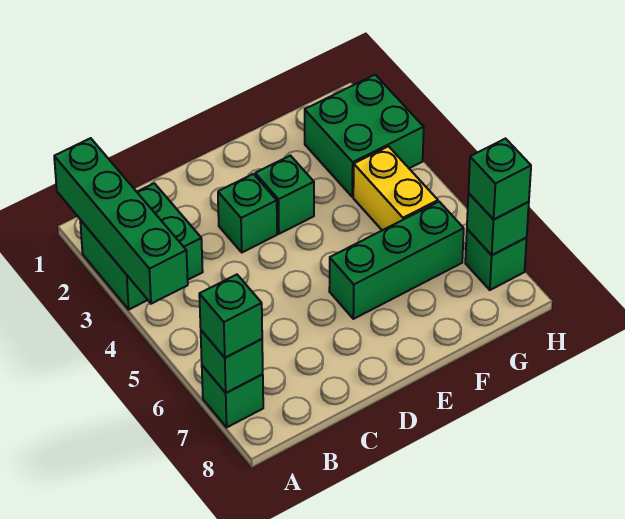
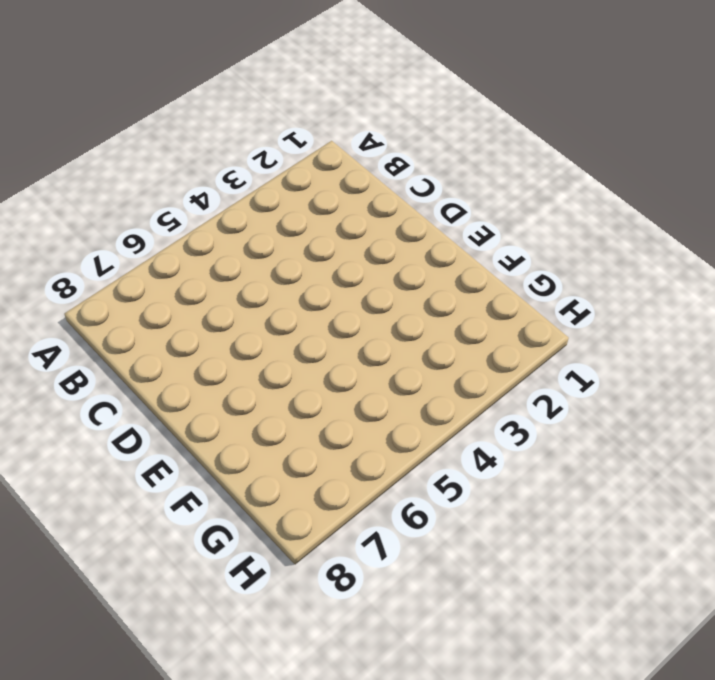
none -> green brick A2:B3 level 1
none -> green brick A7 level 1
none -> green brick D3 level 1

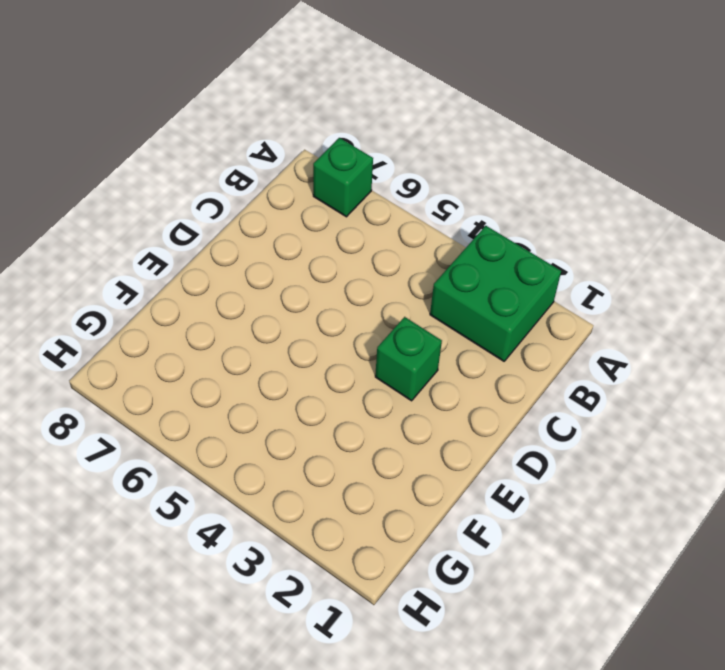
none -> green brick E3 level 1
none -> green brick E6:G6 level 1
none -> green brick G2:H3 level 1

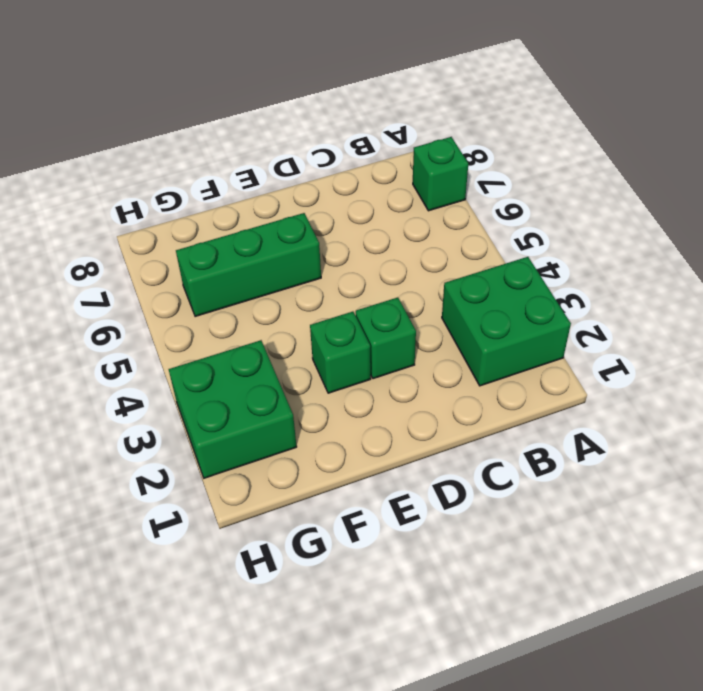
none -> yellow brick G4:G5 level 1
none -> green brick H7 level 1
none -> green brick A1:A4 level 2

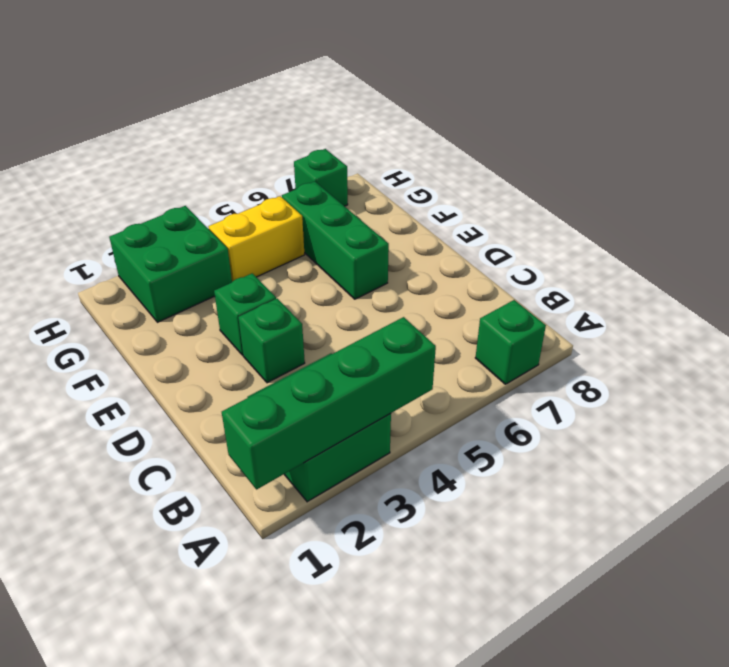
none -> green brick A7 level 2
none -> green brick H7 level 2
none -> green brick A7 level 3

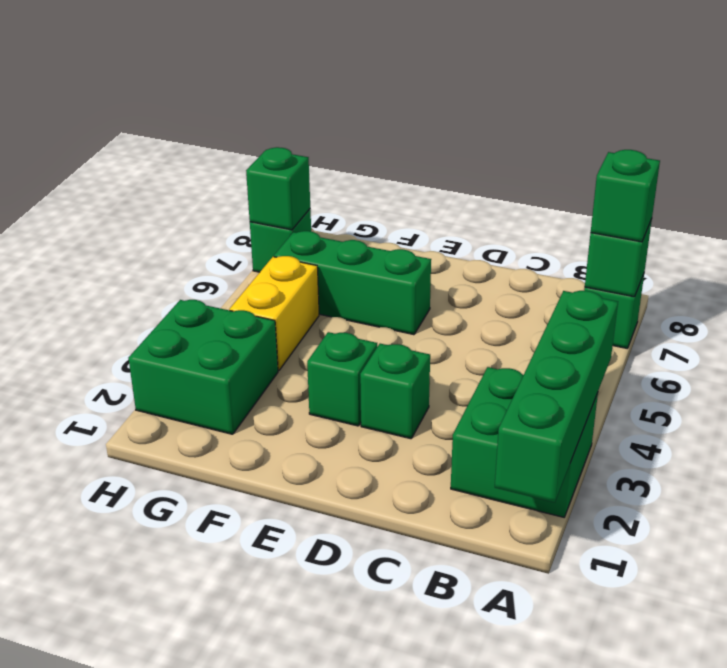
none -> green brick H7 level 3

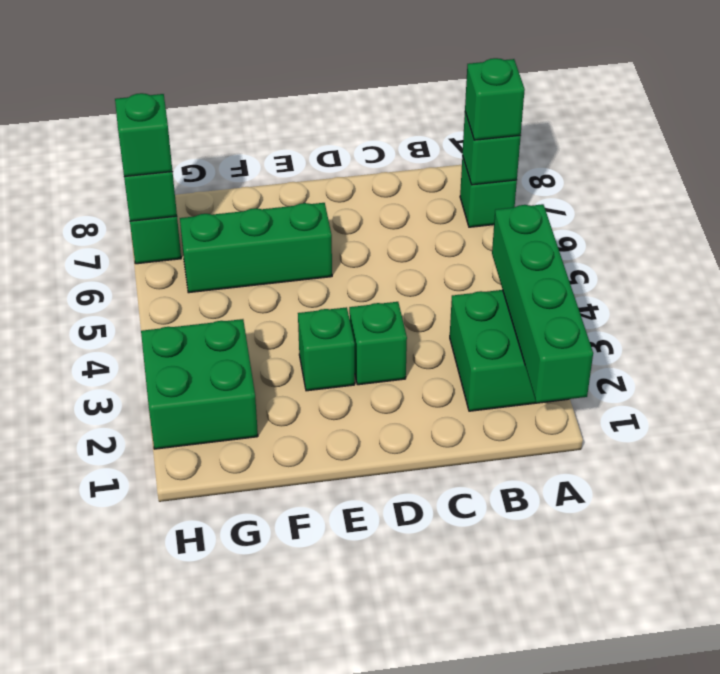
none -> yellow brick G4:G5 level 1

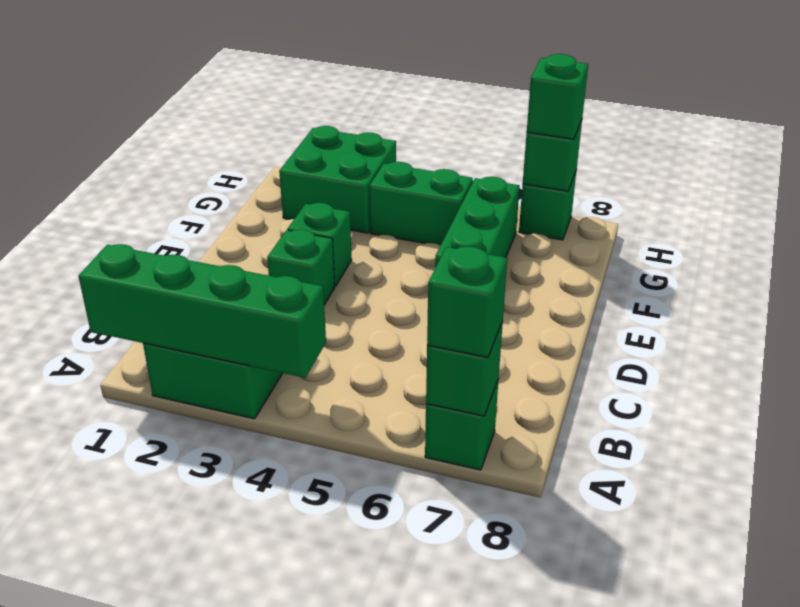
green brick G4:G5 level 1 -> yellow brick G4:G5 level 1

